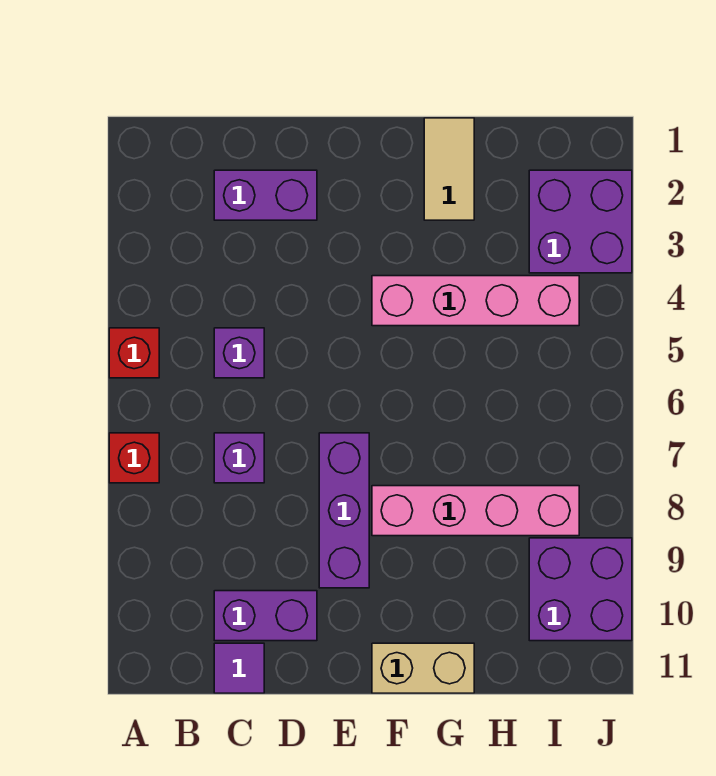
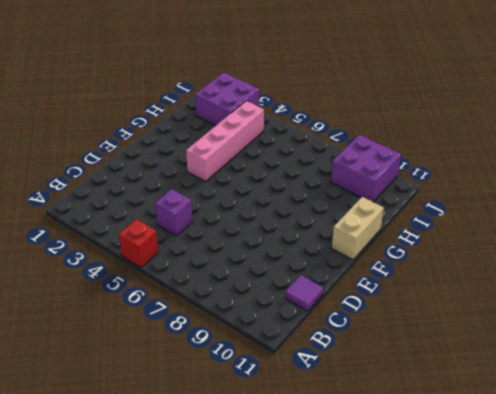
none -> red brick A7 level 1
none -> purple brick C2:D2 level 1
none -> purple brick C7 level 1

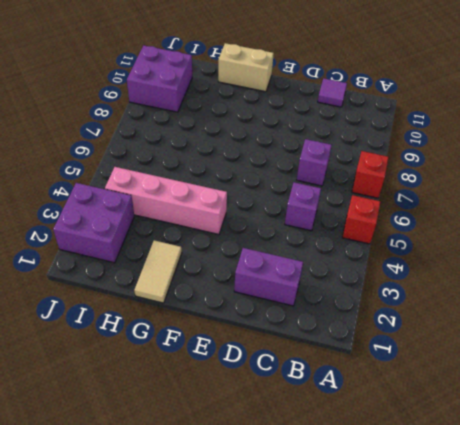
none -> purple brick C10:D10 level 1
none -> purple brick E7:E9 level 1
none -> pink brick F8:I8 level 1

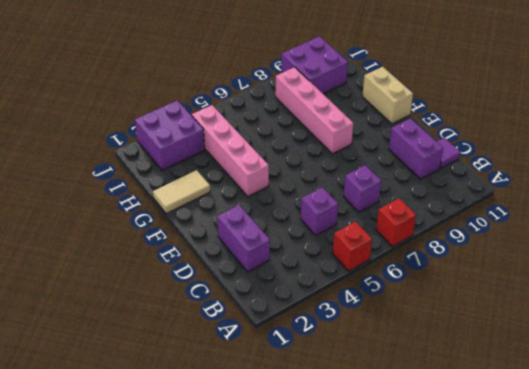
none -> purple brick E7:E9 level 1

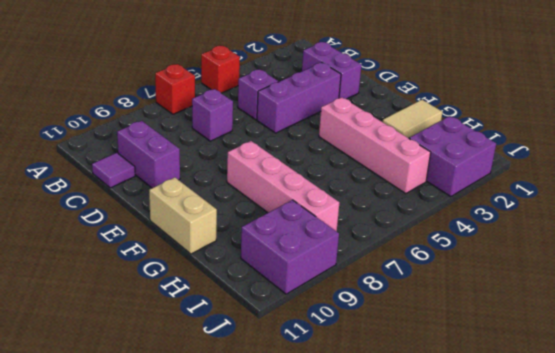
purple brick D3:D5 level 1 -> purple brick E7:E9 level 1

